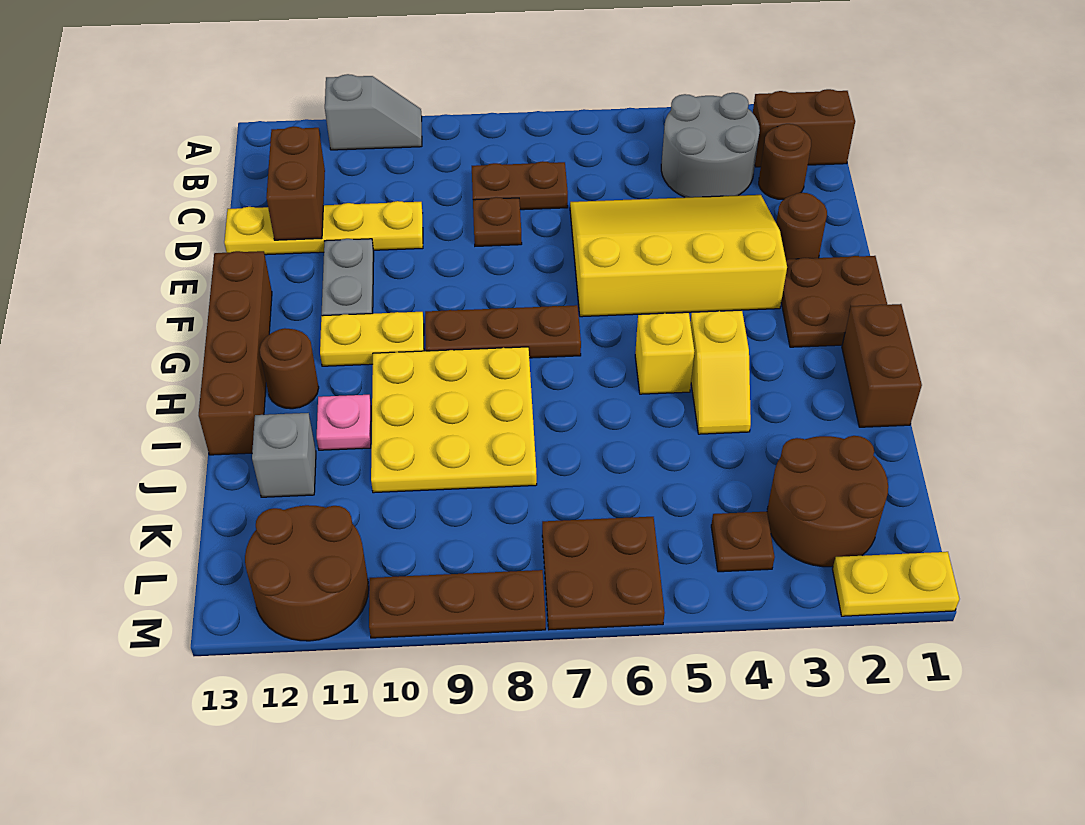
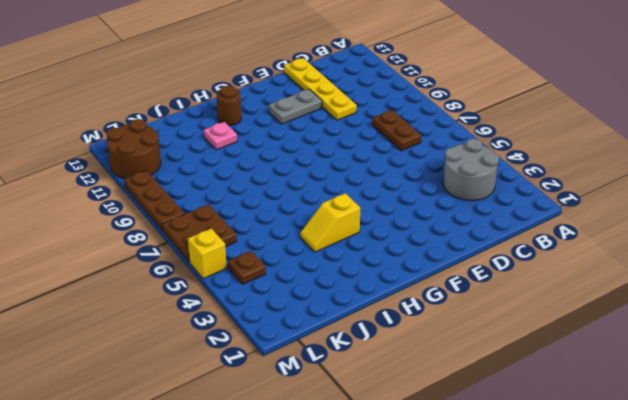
yellow brick M5 level 1 -> yellow brick H5 level 1
none -> grey slope A10:A11 level 1 top 11
none -> brown brick B1:B2 level 1
none -> brown round brick C2 level 1

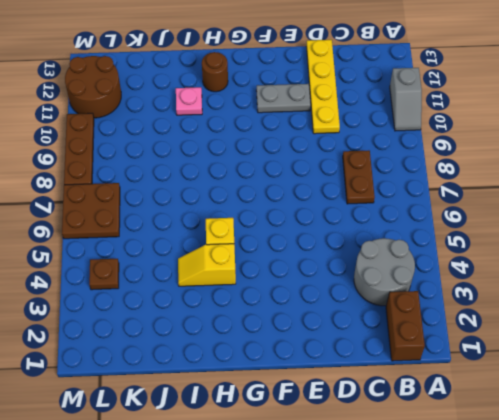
none -> brown round brick C2 level 1
none -> yellow slope D3:F6 level 1 top F
none -> brown plate D8 level 1

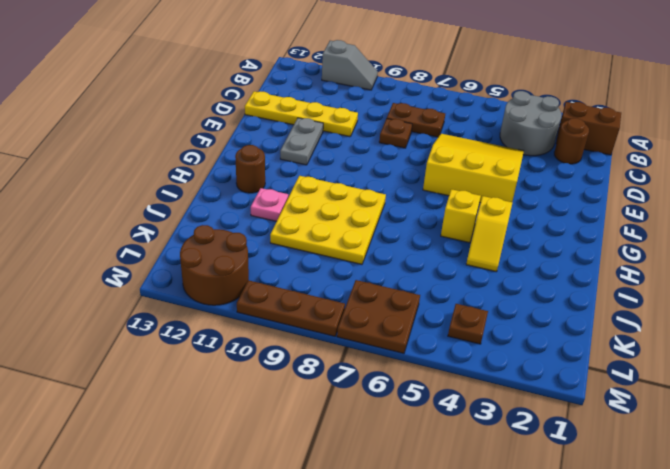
yellow slope D4:F6 level 1 top F -> yellow slope D3:F6 level 1 top F
none -> brown round brick E2 level 1
none -> brown plate F1:G2 level 1
none -> brown brick F13:I13 level 1

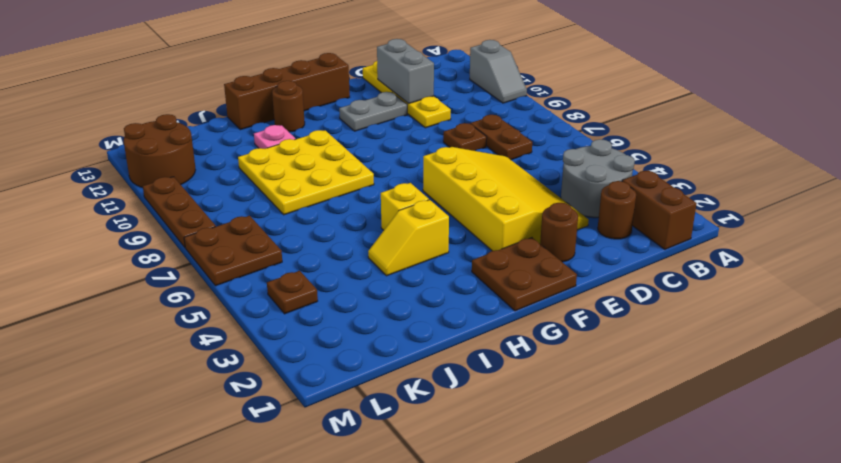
grey brick D11:D12 level 2 -> brown brick C12:D12 level 2
none -> brown plate G7:G9 level 1
none -> yellow plate G10:G11 level 1
none -> brown brick H1:I1 level 1

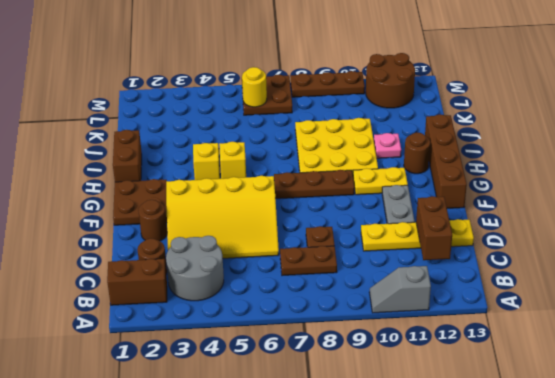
yellow round brick L6 level 2 -> none
none -> grey brick J12 level 1
none -> brown round brick K2:L3 level 1
none -> brown plate L4 level 1

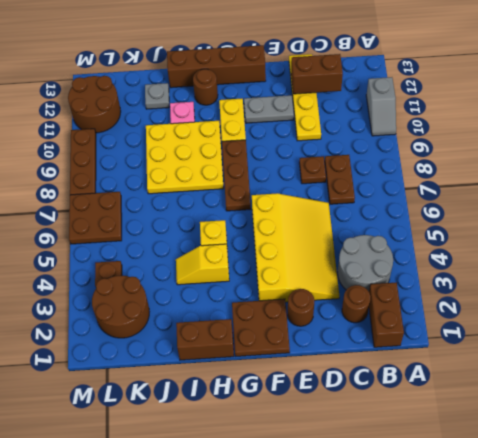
grey plate J12 level 1 -> grey brick J12 level 1
none -> yellow plate M1:M2 level 1

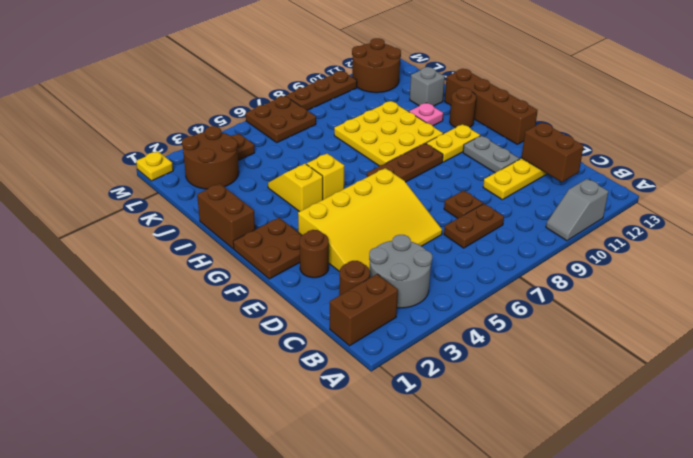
yellow plate M1 level 1 -> yellow plate M1:M2 level 1

